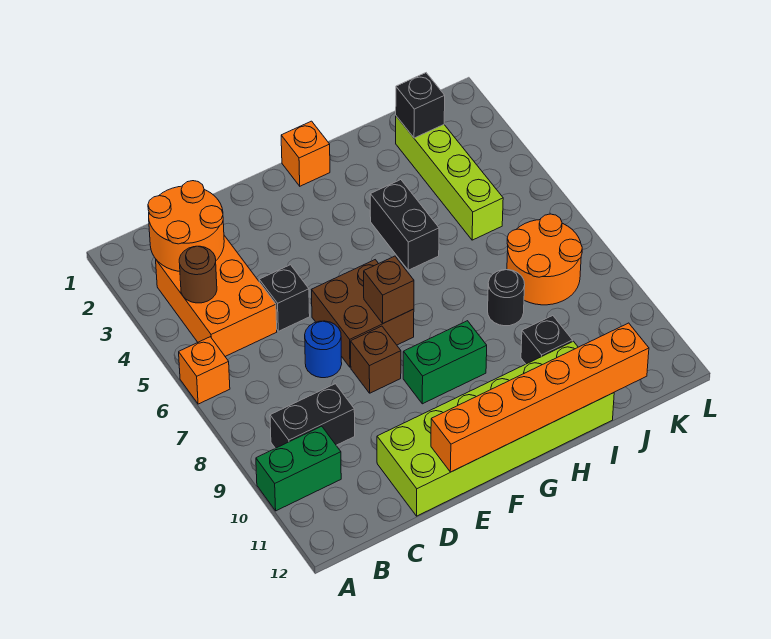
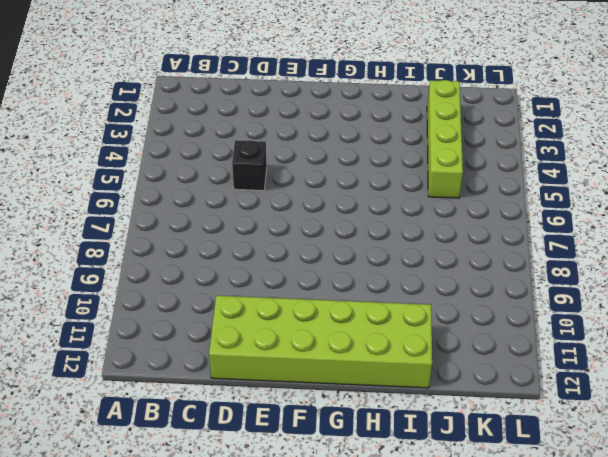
none -> orange brick A6 level 1
none -> green brick A10:B10 level 1
none -> orange brick B3:C5 level 1

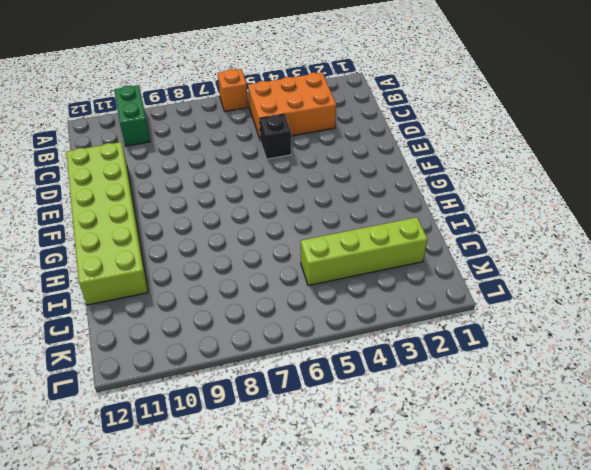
none -> black brick B9:C9 level 1
none -> blue round brick D7 level 1
none -> brown brick E6:F7 level 1

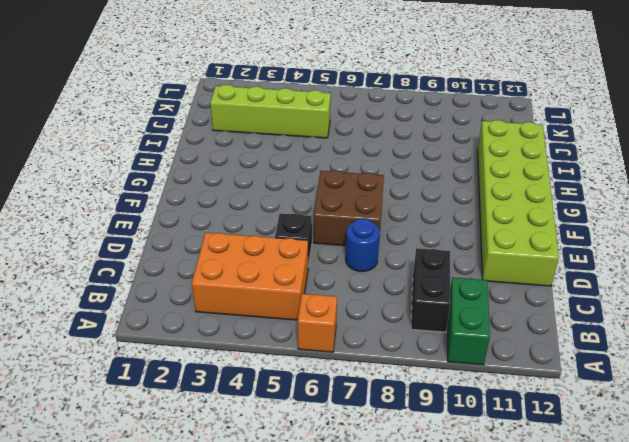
none -> brown brick E8 level 1
none -> green brick F9:G9 level 1
none -> orange brick G1 level 1

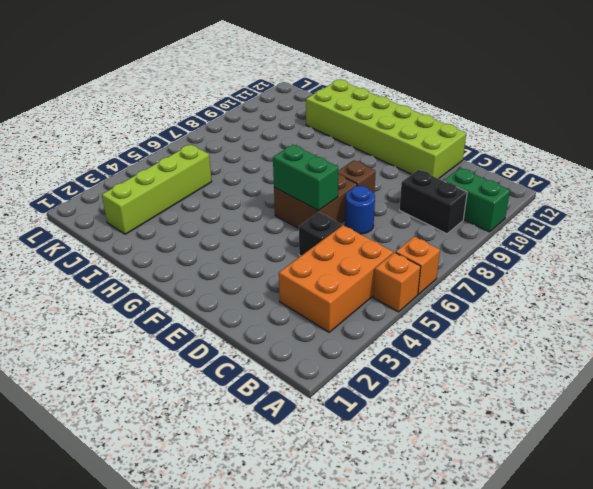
orange brick A5 level 1 -> orange brick G1 level 1
green brick E6:F6 level 2 -> green brick F9:G9 level 1
none -> black brick H4:H5 level 1
none -> black round brick I8 level 1
none -> black brick I10 level 1

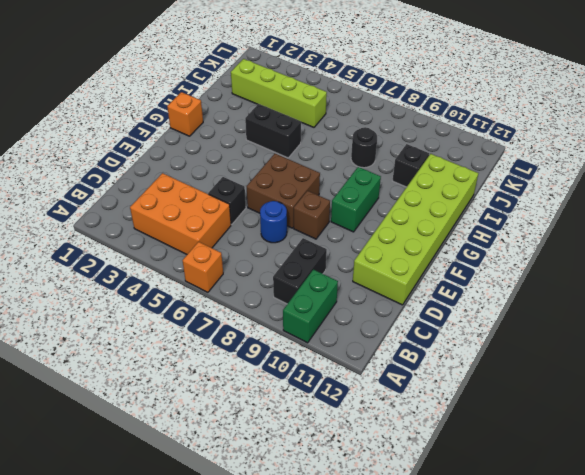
none -> orange round brick J7:K8 level 1
none -> orange round brick B2:C3 level 2
none -> brown round brick B4 level 2

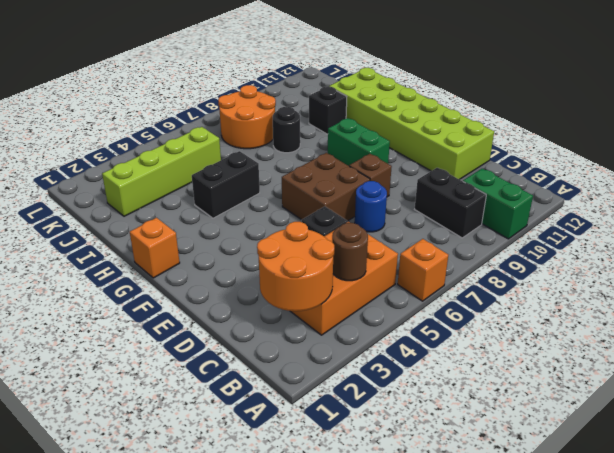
none -> orange brick E12:J12 level 2
none -> brown brick F7 level 2
none -> black brick J2 level 2

